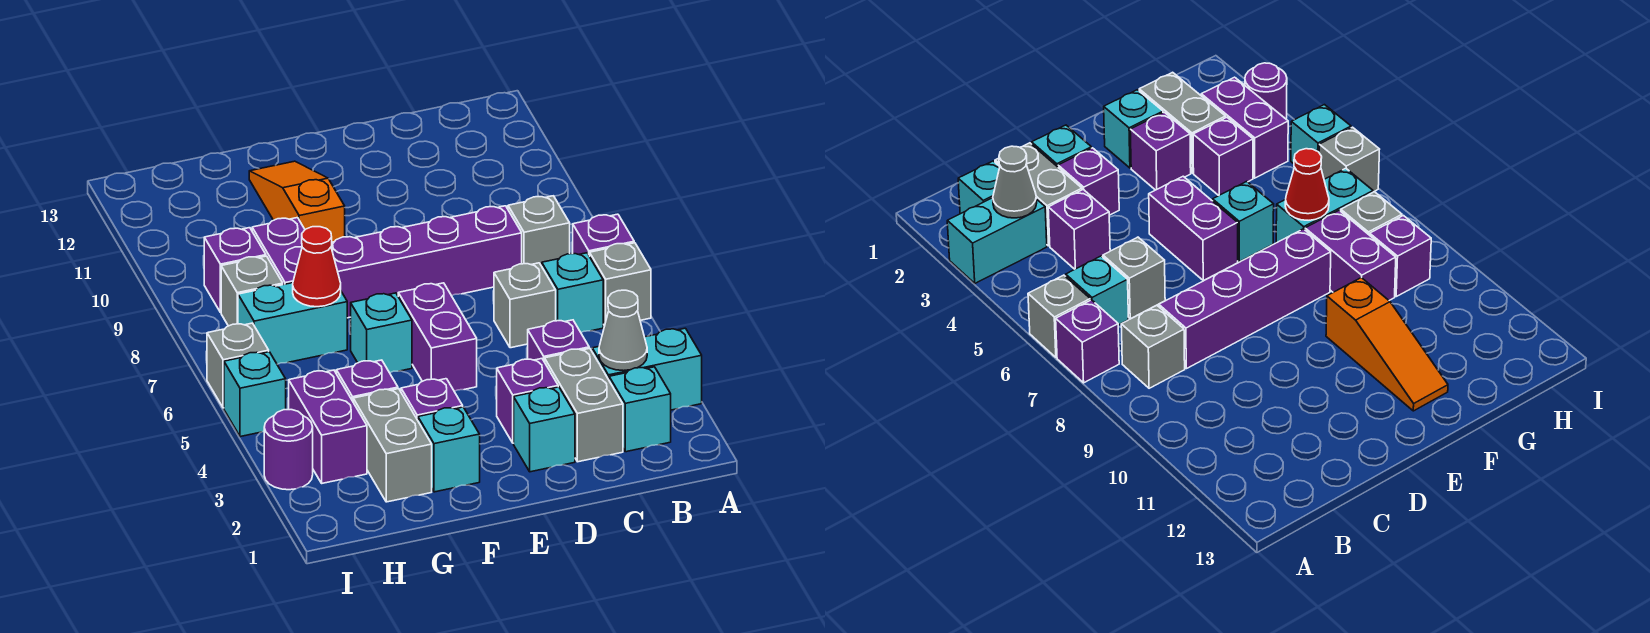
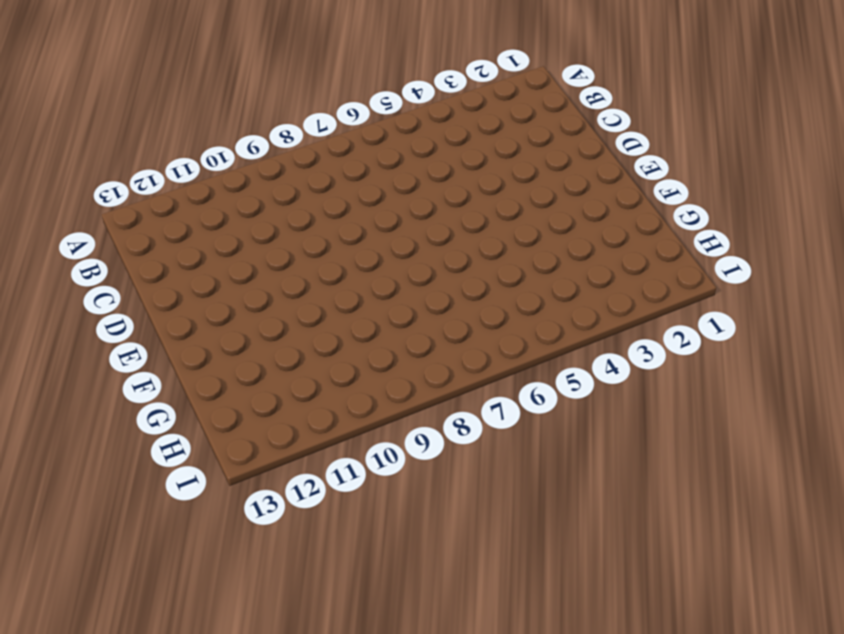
none -> cyan brick A3:B3 level 1
none -> grey brick A6 level 1
none -> purple brick A7 level 1

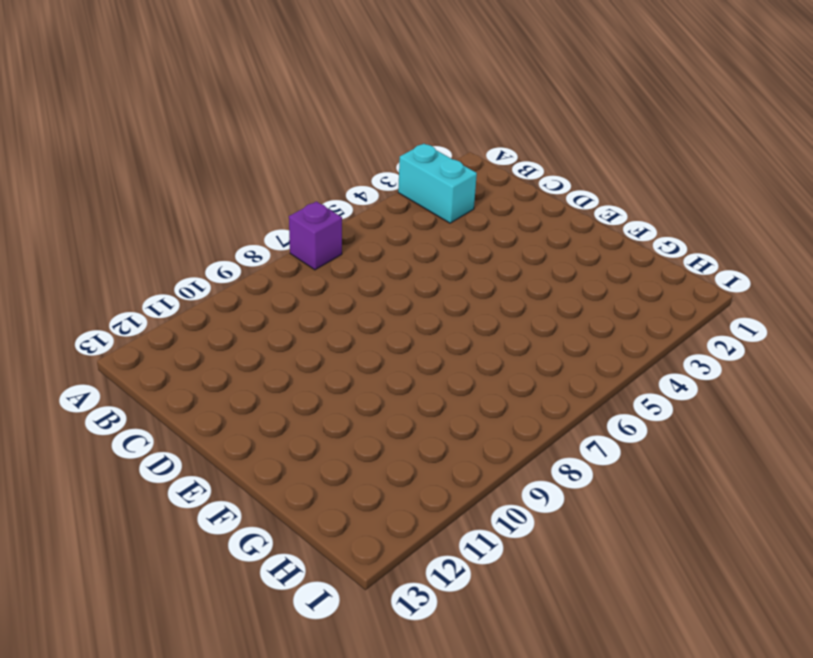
none -> grey brick A6 level 1
none -> cyan brick B2 level 1
none -> cyan brick B6 level 1

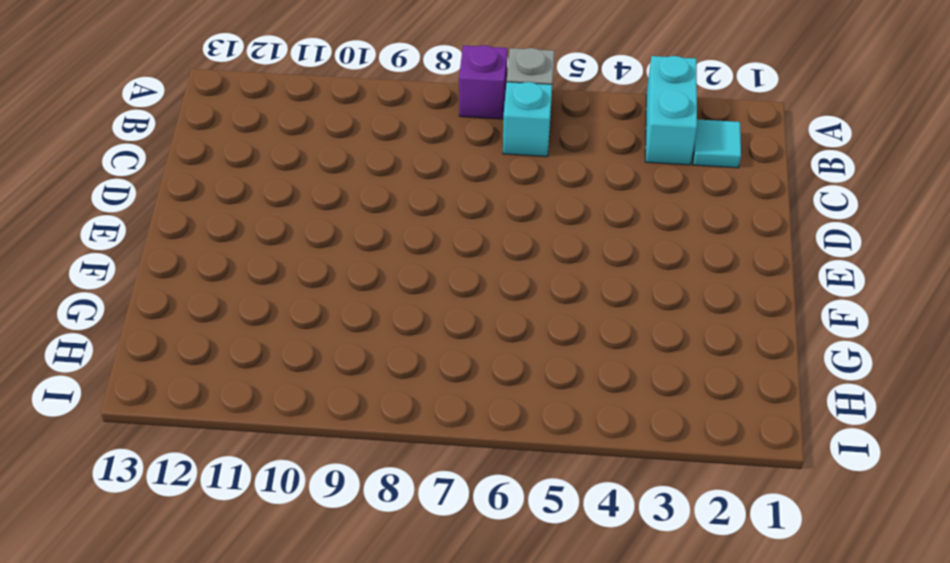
cyan tile B2 level 1 -> cyan brick B2 level 1
none -> grey brick B8 level 1
none -> grey brick C2:C3 level 1
none -> purple brick C4 level 1

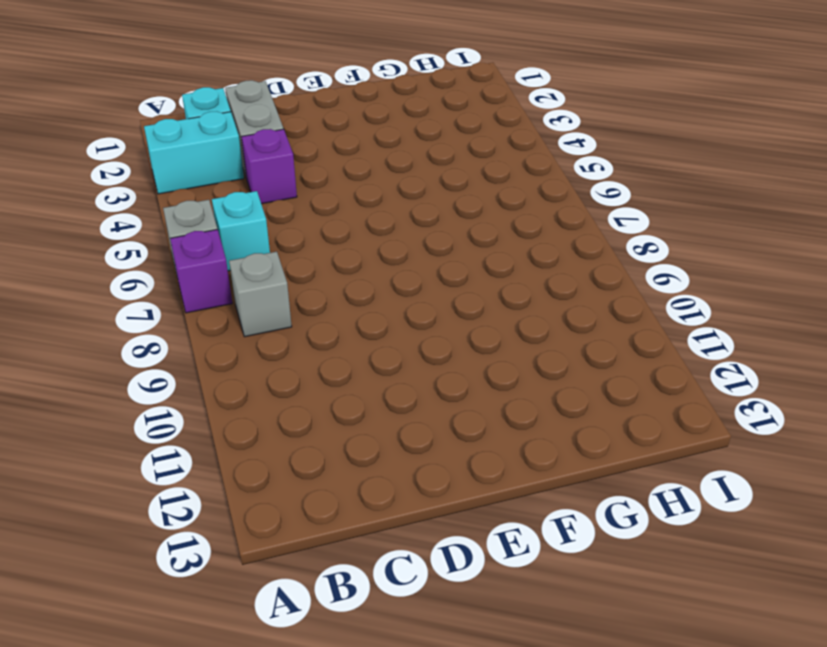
none -> grey brick C6 level 1
none -> purple brick C8:F8 level 1
none -> cyan brick D2 level 1

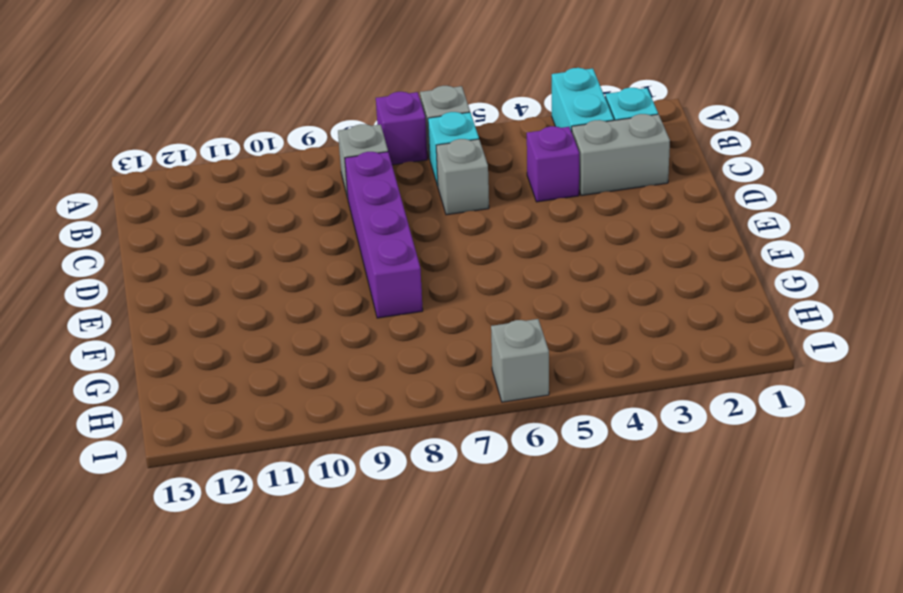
none -> cyan brick D2 level 1
none -> purple brick D3 level 1
none -> purple brick E5:E6 level 1

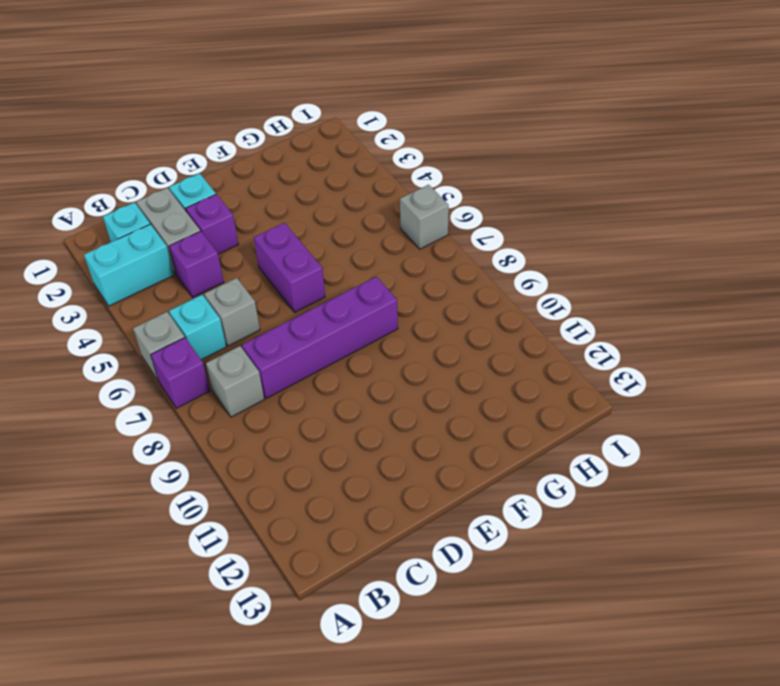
none -> cyan brick F2 level 1
none -> purple brick F3 level 1
none -> cyan brick F6 level 1

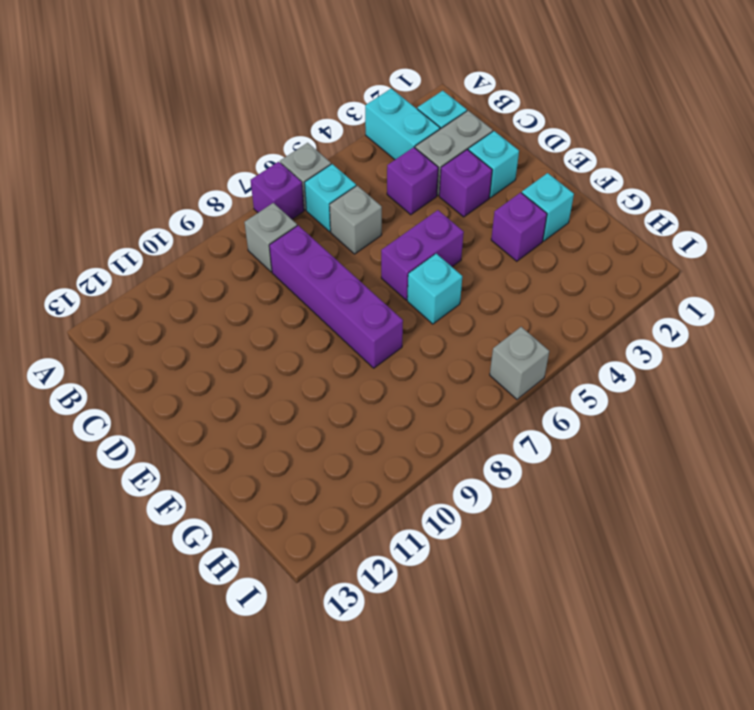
none -> orange slope F10:F12 level 1 top 10
none -> grey brick G2:G3 level 1
none -> purple brick G4 level 1

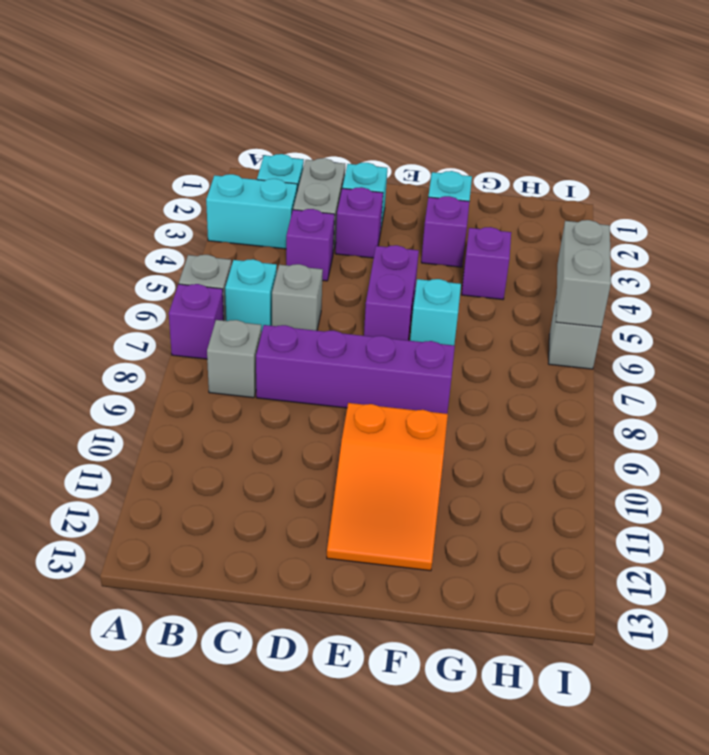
orange slope E10:F12 level 1 top 10 -> orange slope F10:F12 level 1 top 10
grey brick I5:I6 level 2 -> grey brick G2:G3 level 1
none -> cyan brick G7:H7 level 1
none -> purple brick G8:G9 level 1
none -> purple brick H3:H4 level 1

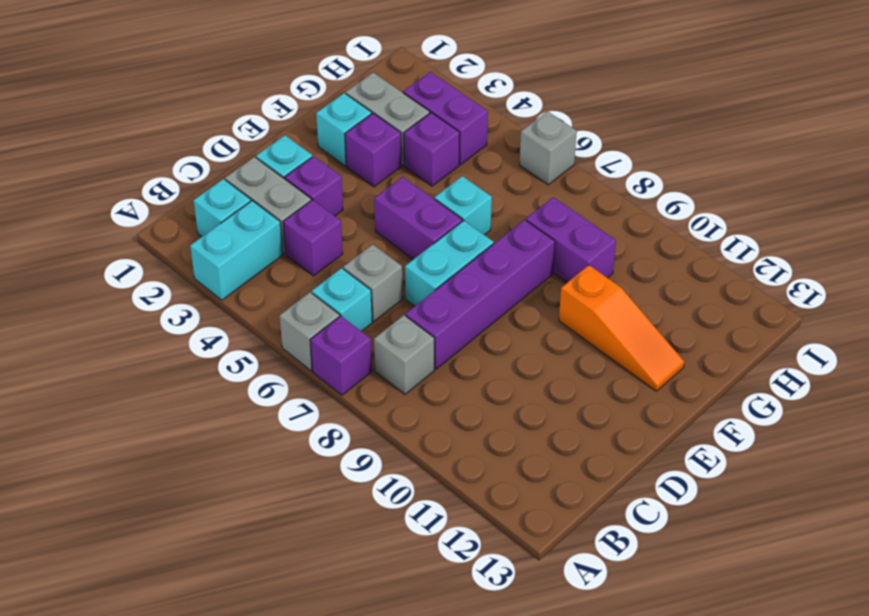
cyan brick D7:E7 level 1 -> cyan brick G7:H7 level 1
none -> grey brick H8 level 1
none -> purple brick H9 level 1
none -> purple round brick I3 level 1

